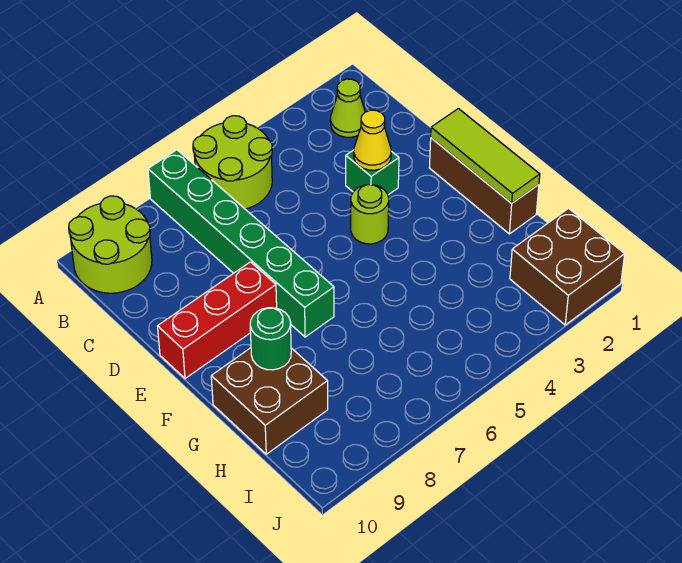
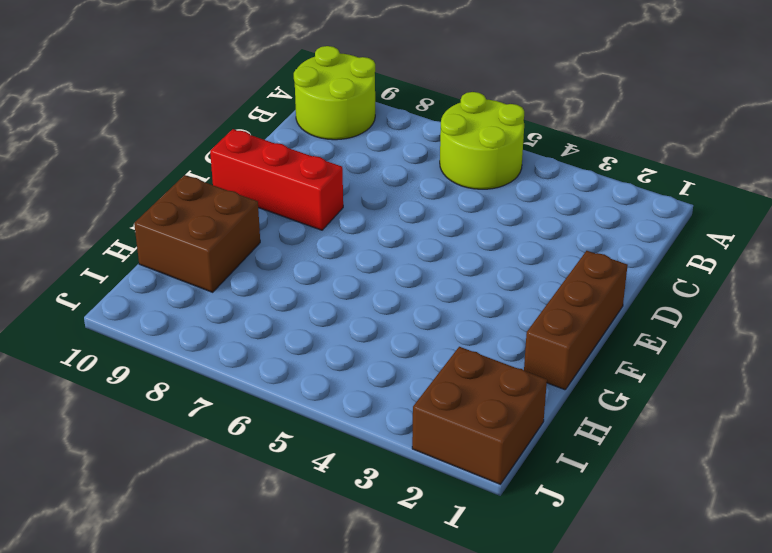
none -> green brick A7:F7 level 1
none -> lime cone B2 level 1
none -> green brick D3 level 1

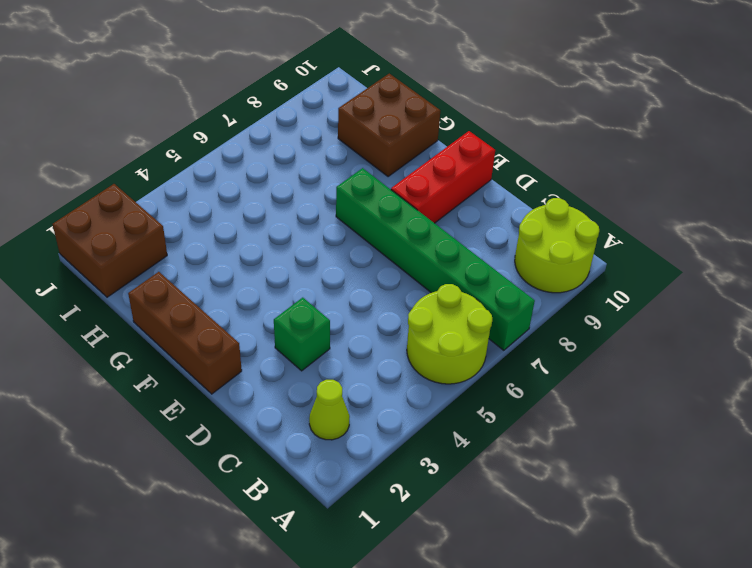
none -> lime round brick E4 level 1
none -> yellow cone D3 level 2
none -> lime tile E1:G1 level 2

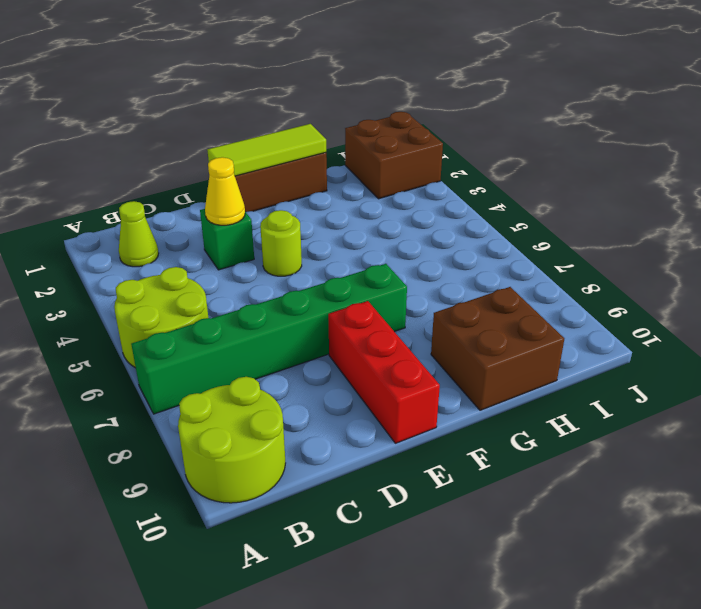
none -> green round brick G9 level 2

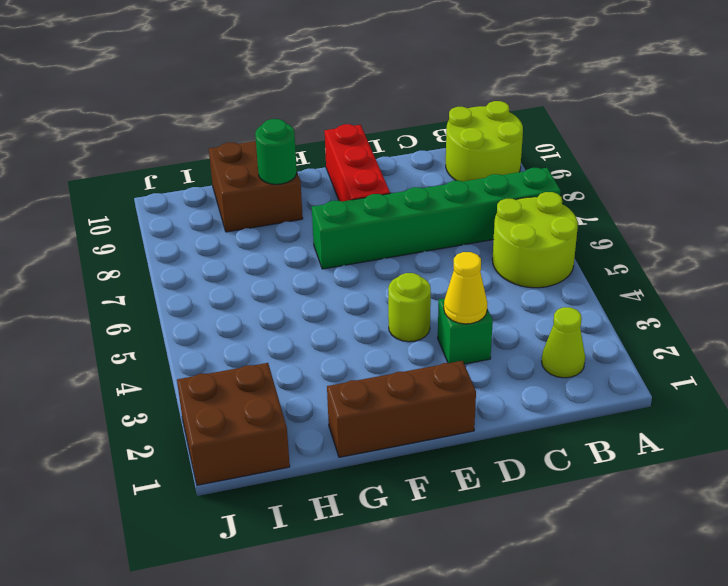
none -> lime tile E1:G1 level 2

